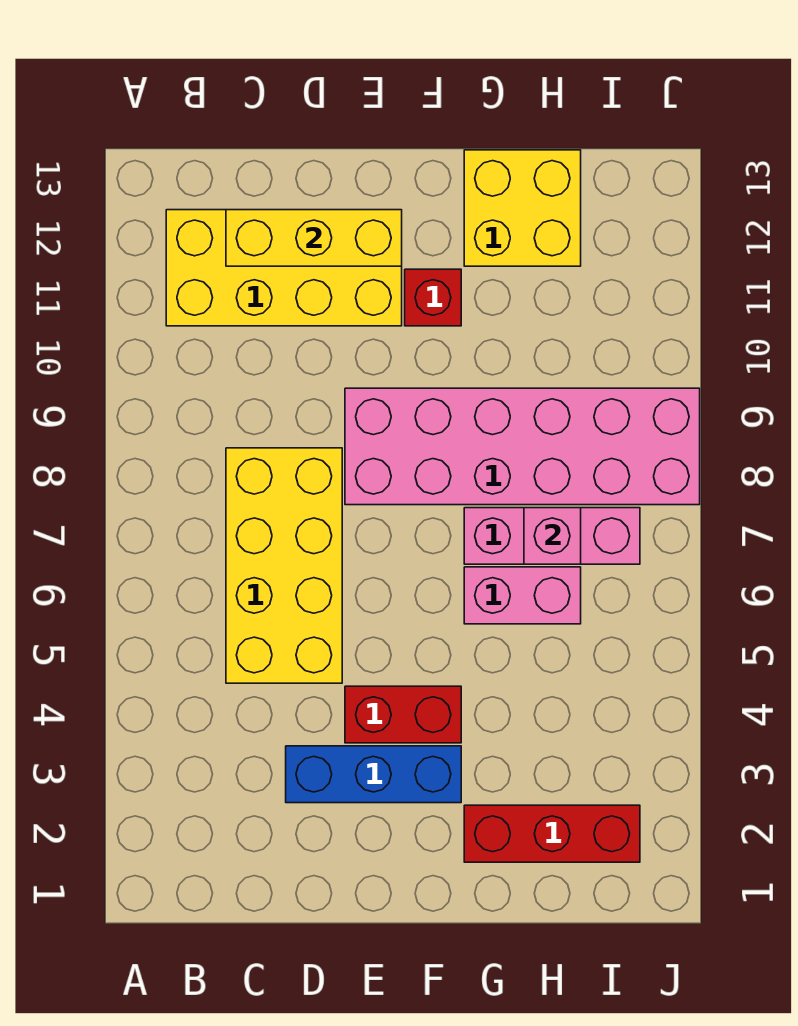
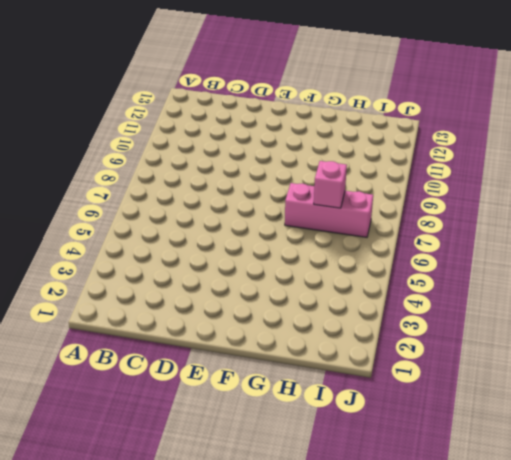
none -> yellow brick B11:E12 level 1
none -> yellow brick C5:D8 level 1
none -> blue brick D3:F3 level 1

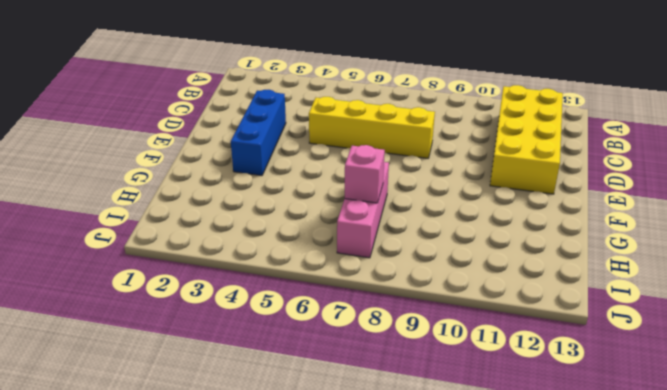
yellow brick D5:D8 level 1 -> yellow brick C5:D8 level 1
none -> red brick E4:F4 level 1
none -> pink brick E8:J9 level 1
none -> red brick F11 level 1

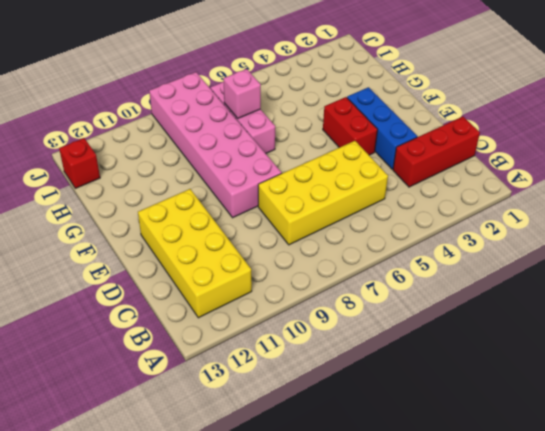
red brick C1:C3 level 1 -> red brick G2:I2 level 1
red brick I13 level 1 -> red brick F11 level 1
none -> pink brick G6:H6 level 1
none -> yellow brick G12:H13 level 1
none -> yellow brick C12:E12 level 2

